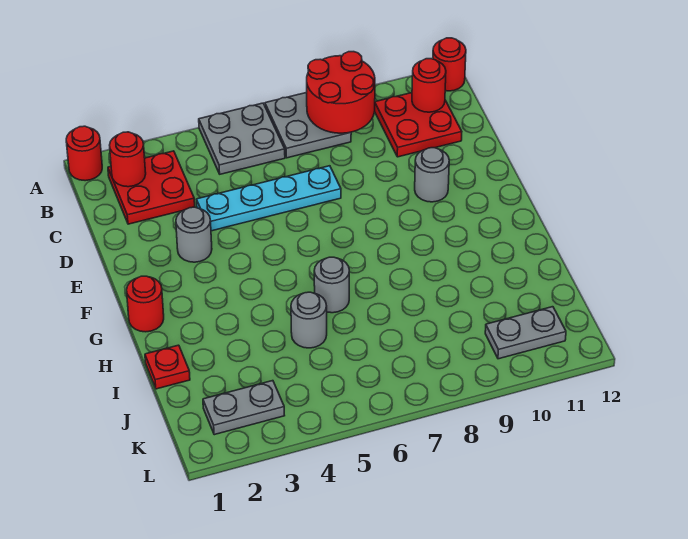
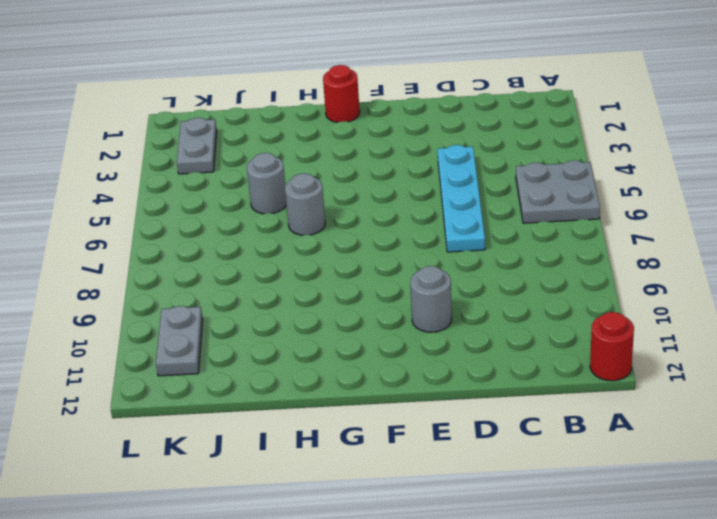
none -> red round brick A1 level 1
none -> grey plate A7:B8 level 1
none -> red plate B2:C3 level 1

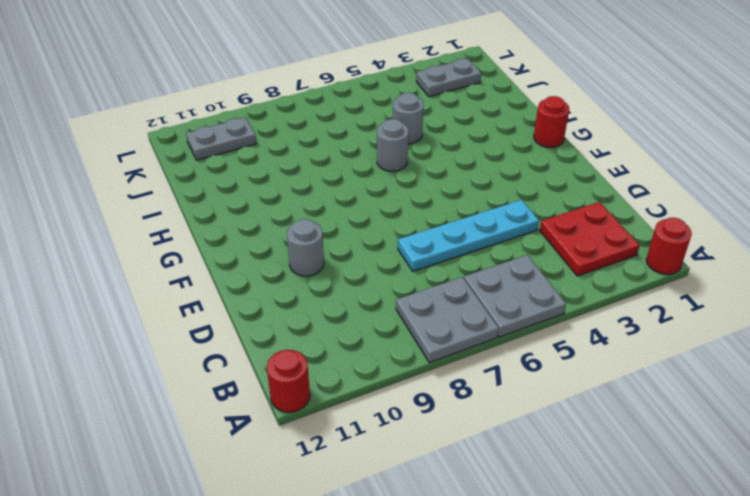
none -> red plate B10:C11 level 1
none -> grey round brick E3 level 1
none -> red plate I1 level 1

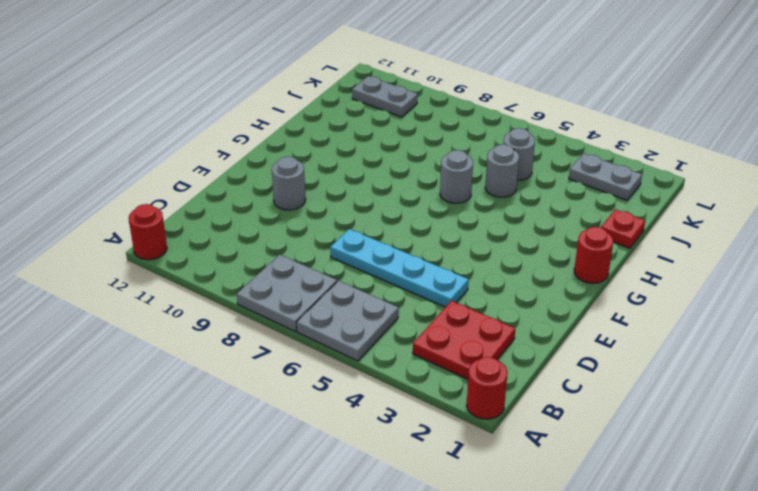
grey round brick J5 level 1 -> grey round brick E3 level 1
none -> red plate B10:C11 level 1
none -> red round brick A8:B9 level 2
none -> red round brick B2 level 2

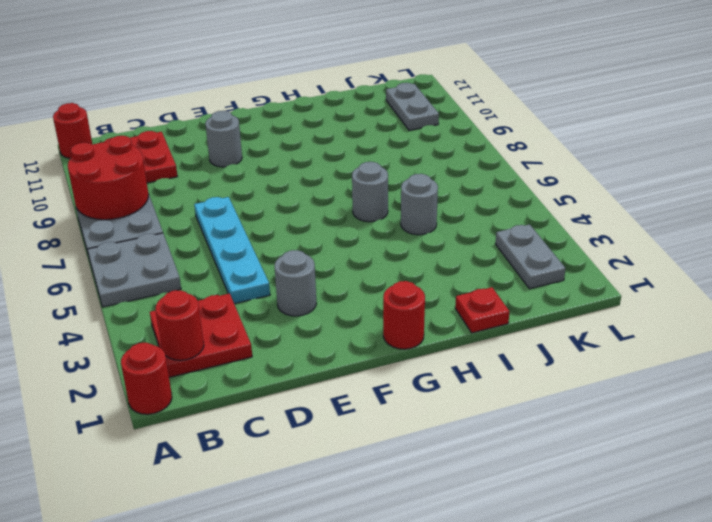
none -> red round brick B11 level 2

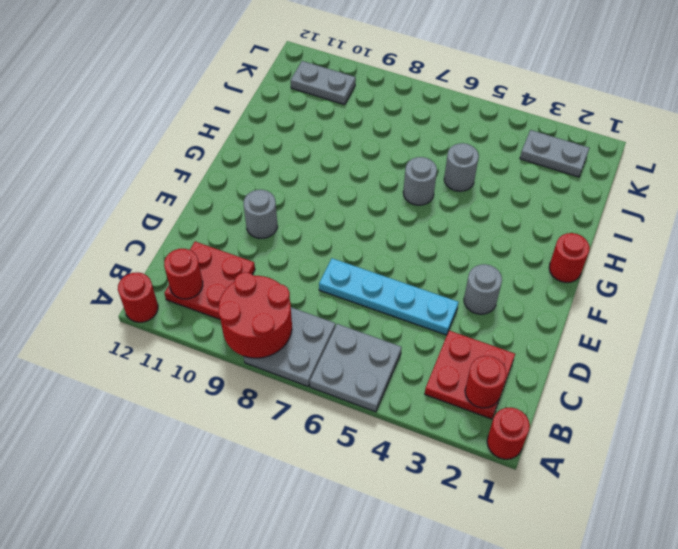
none -> red plate I1 level 1

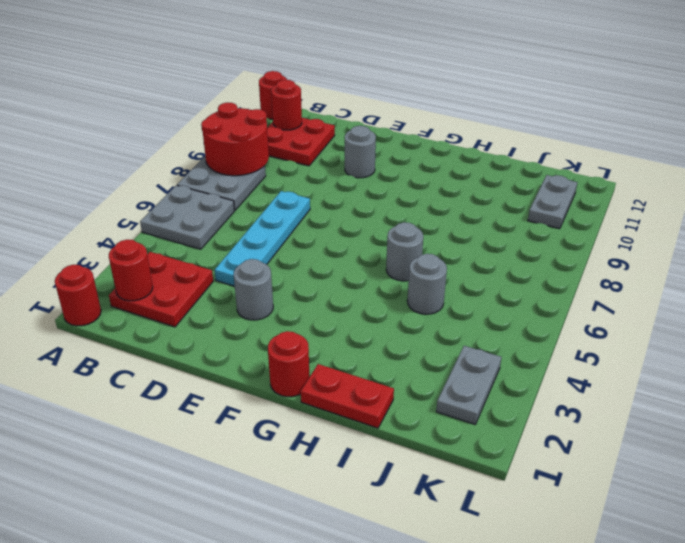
red plate H1:I1 level 1 -> red plate I1 level 1

